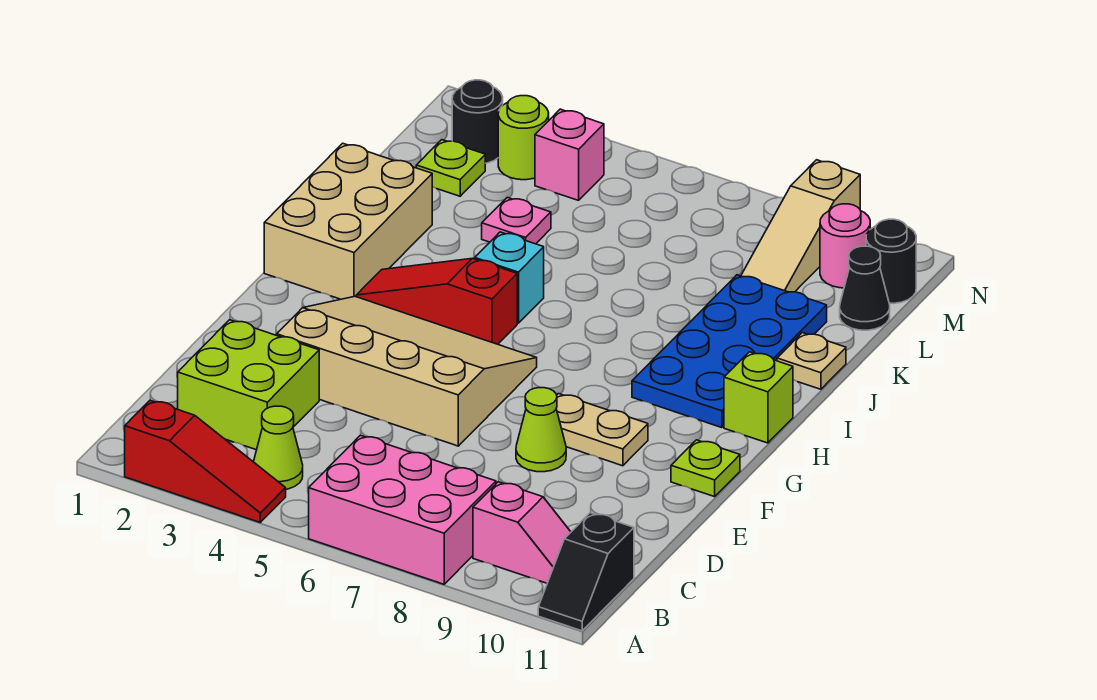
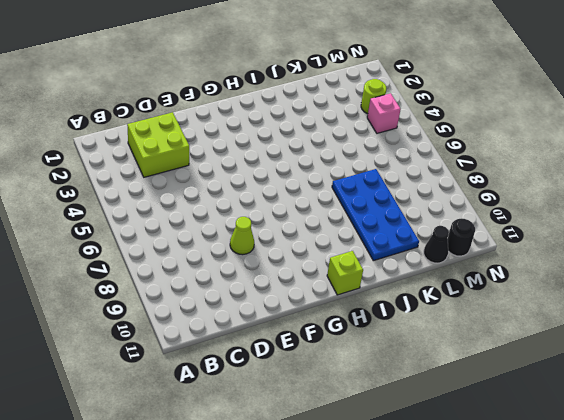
blue plate J7:K10 level 1 -> blue plate H9:K10 level 1
none -> red slope A2:A4 level 1 top 2
none -> pink brick A6:B8 level 1
none -> black slope A11:B11 level 1 top B

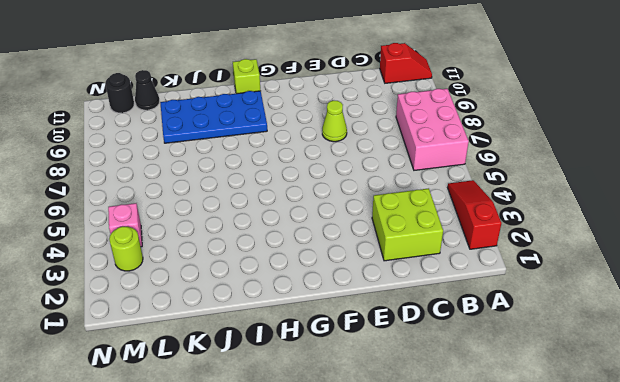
red slope A11:B11 level 1 top B -> black slope A11:B11 level 1 top B
none -> lime cone B4 level 1
none -> pink slope B9:B10 level 1 top 9
none -> tan slope E3:G6 level 1 top E

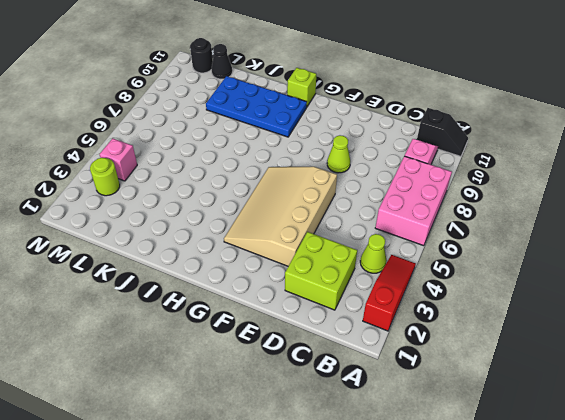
none -> tan plate F8:F9 level 1
none -> lime plate F11 level 1
none -> tan brick H1:J2 level 1

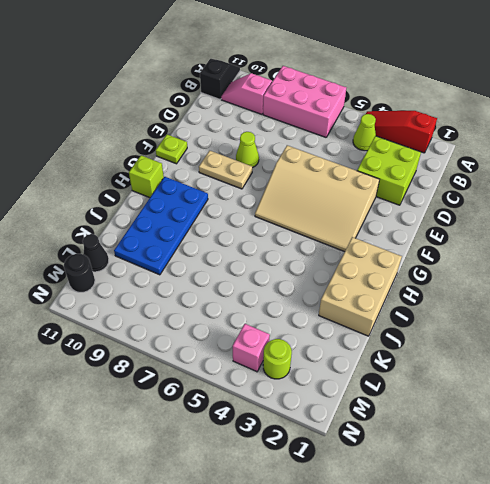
none -> red slope H3:H5 level 1 top 5
none -> cyan brick I5 level 1
none -> tan plate J11 level 1

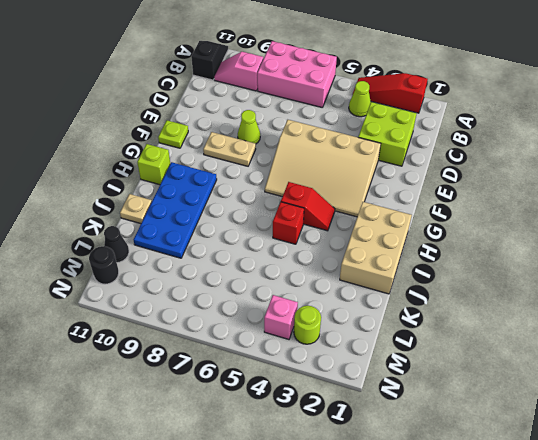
red slope H4:H5 level 1 top 5 -> red slope H3:H5 level 1 top 5
red brick I5 level 1 -> cyan brick I5 level 1
none -> pink plate K4 level 1
none -> lime plate L2 level 1
none -> tan slope L9:N9 level 1 top N

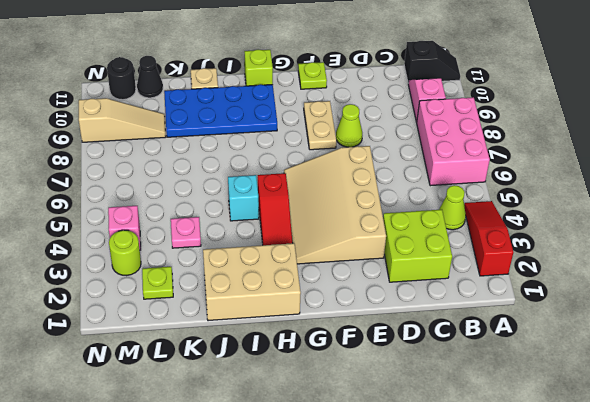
none -> black round brick M2 level 1
none -> pink round brick M10 level 1

